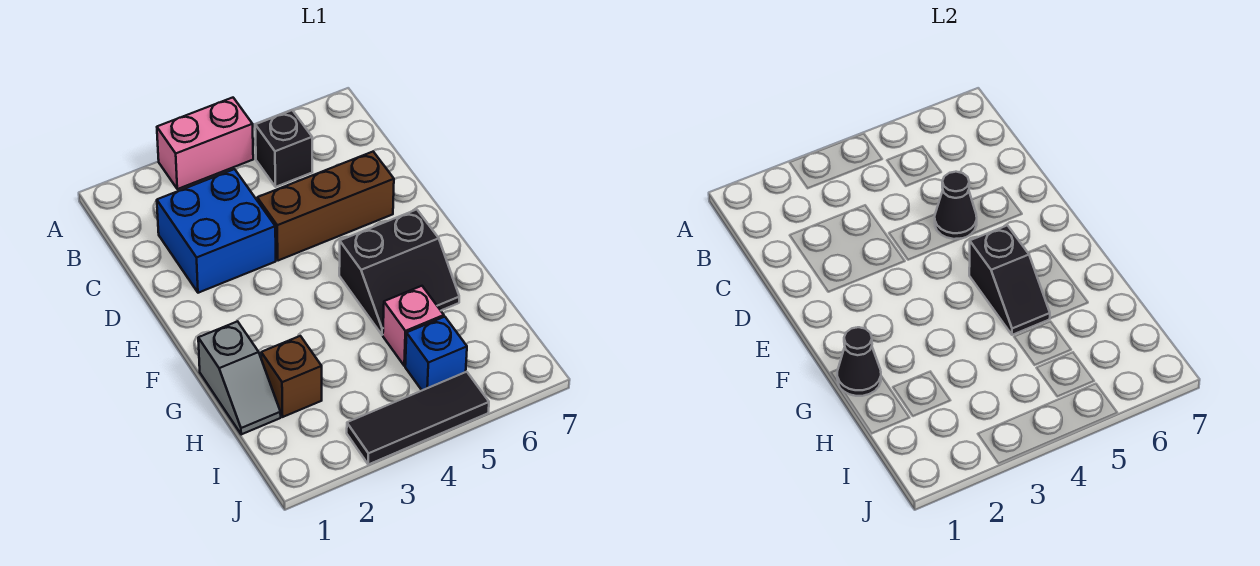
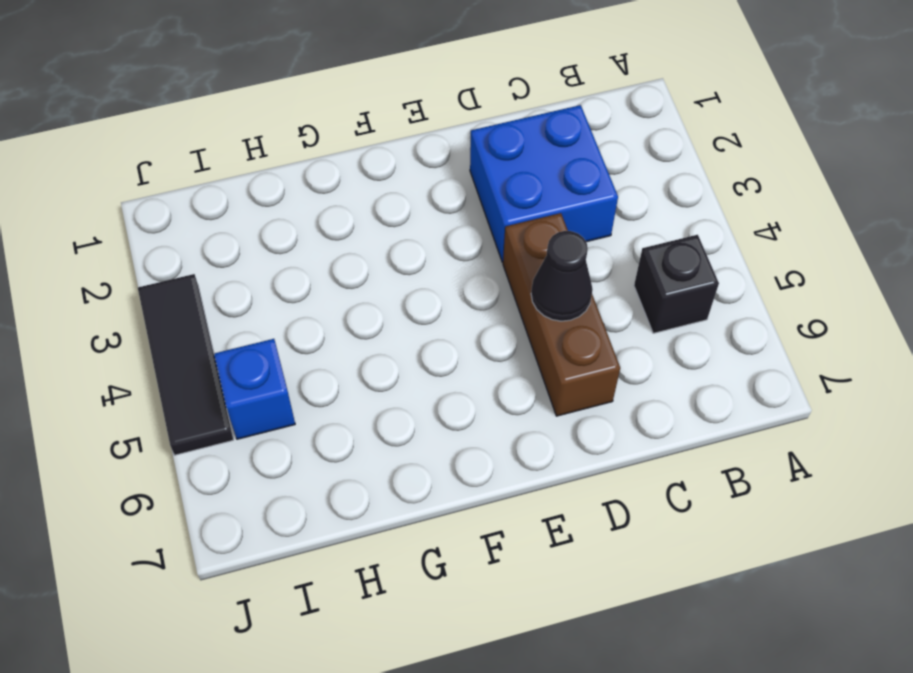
none -> pink brick A3:A4 level 1
none -> black slope F5:G6 level 1 top F
none -> grey slope G1:H1 level 1 top G

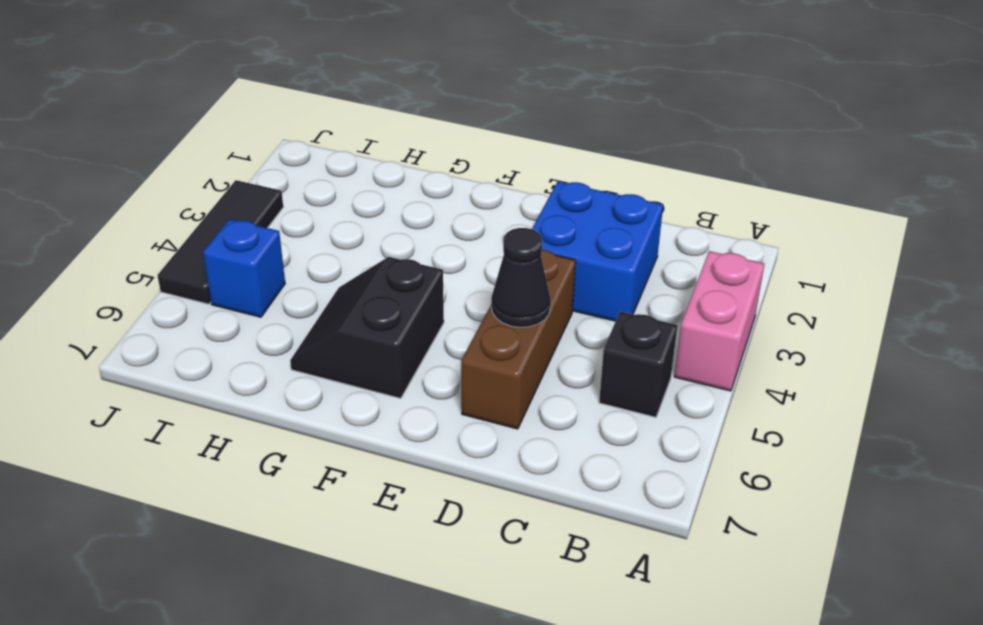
none -> grey slope G1:H1 level 1 top G
none -> brown brick H2 level 1
none -> pink brick H5 level 1

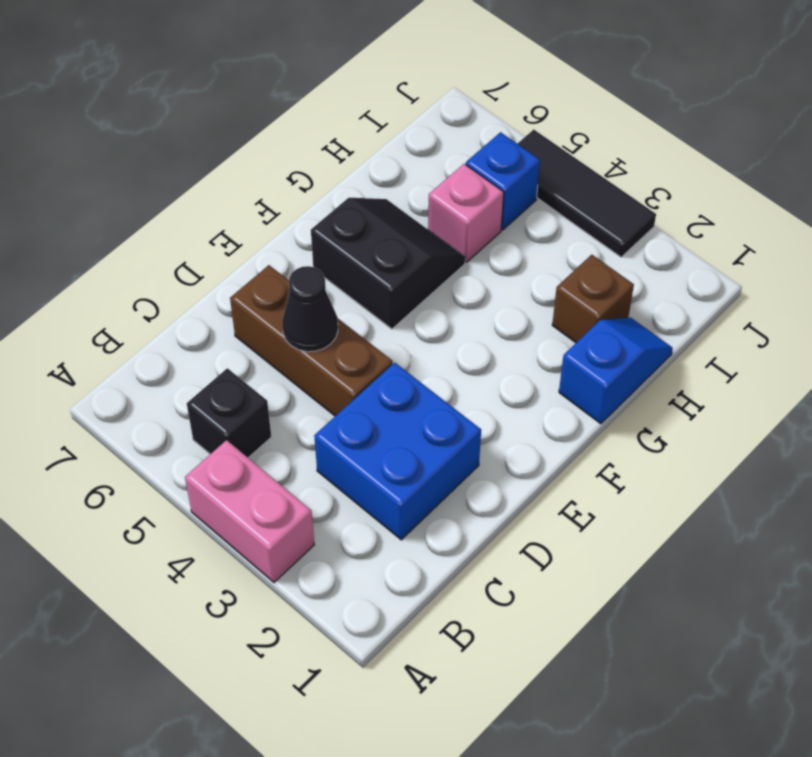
blue slope G1:H1 level 1 top G -> grey slope G1:H1 level 1 top G
none -> black slope F5:G5 level 2 top F
none -> black cone G1 level 2

